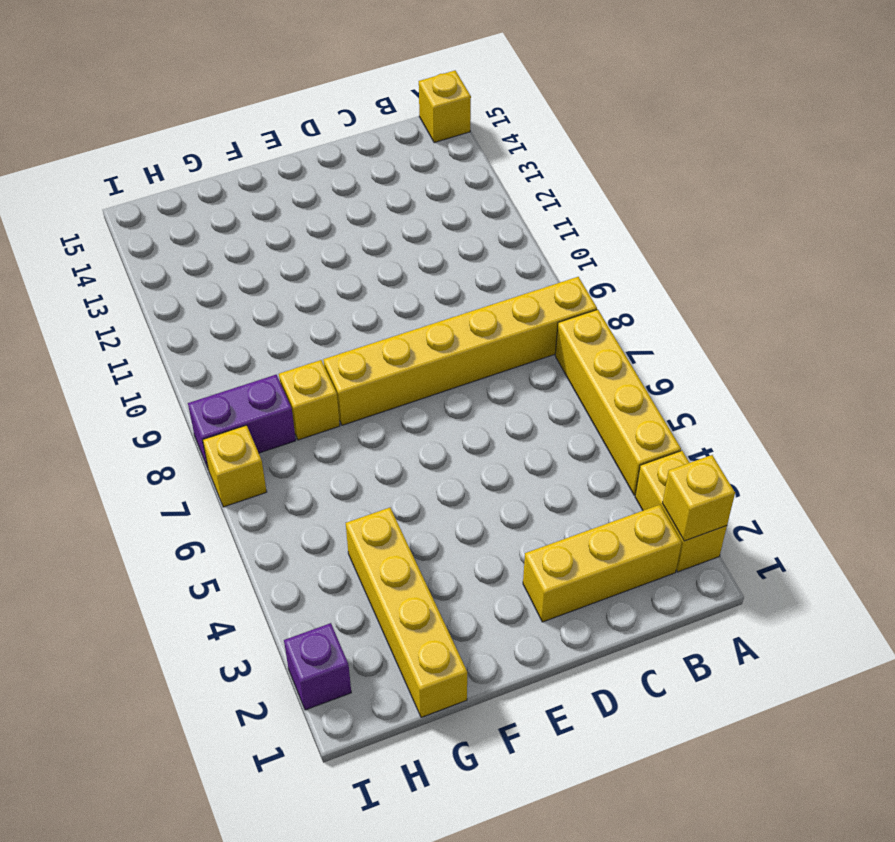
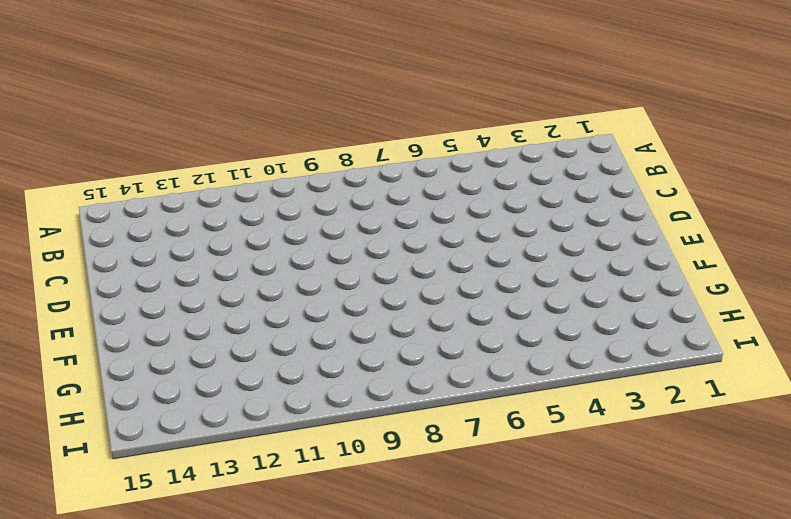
none -> yellow brick A2:A3 level 1
none -> yellow brick A4:A7 level 1

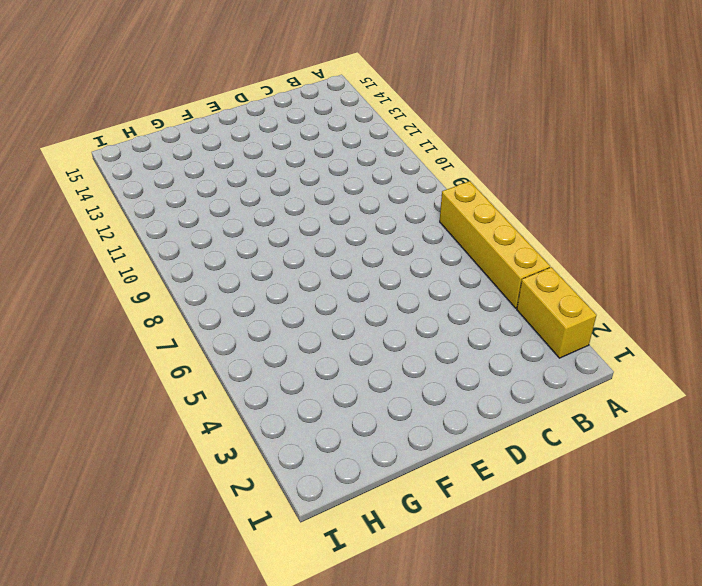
none -> yellow brick A8:F8 level 1
none -> yellow brick A15 level 1

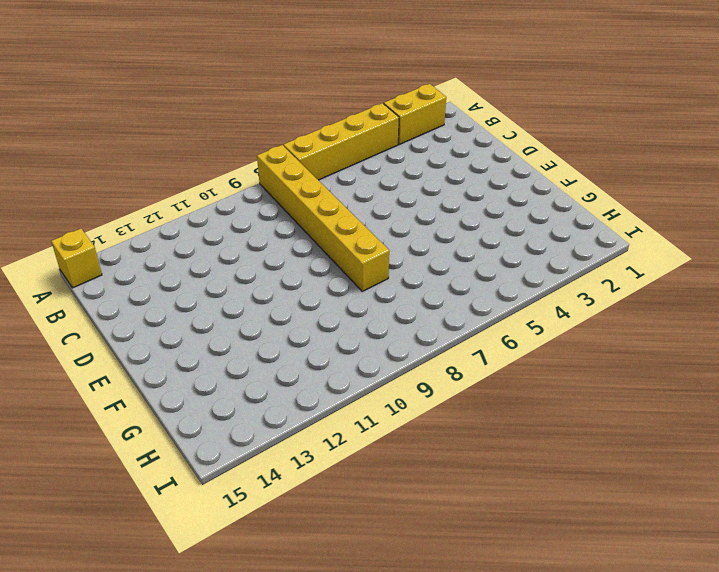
none -> yellow brick B2:D2 level 1
none -> yellow brick G1:G4 level 1

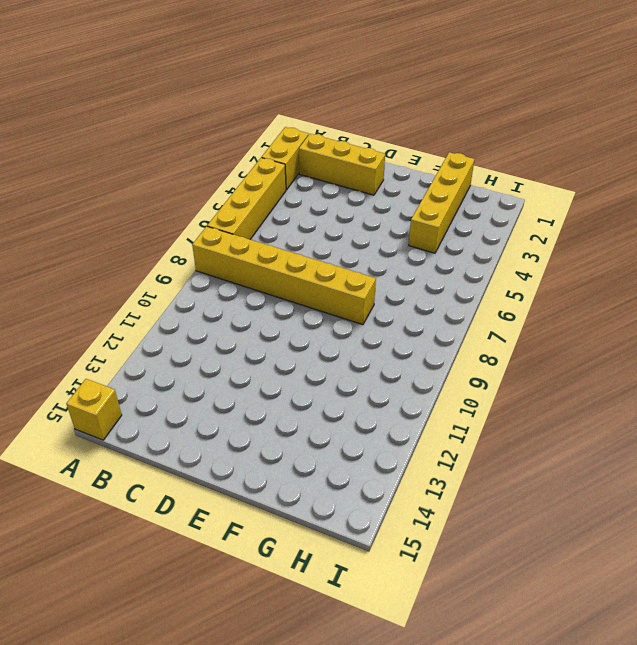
none -> yellow brick G8 level 1
none -> purple brick H8:I8 level 1

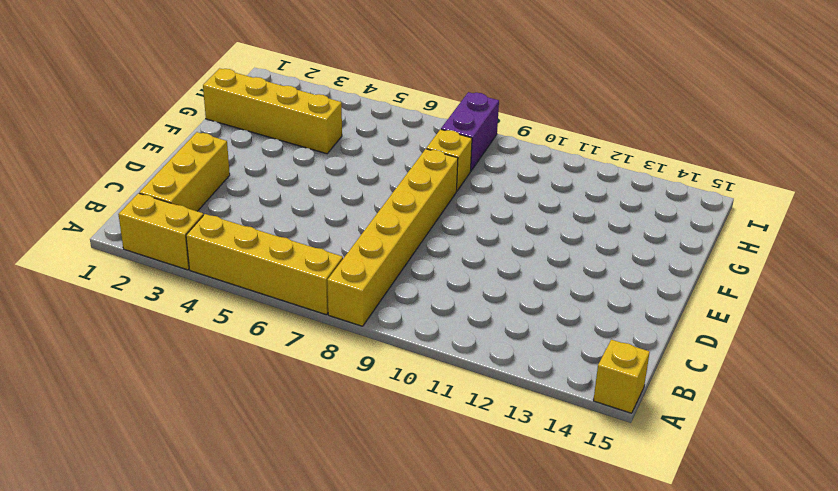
none -> purple brick I2 level 1
none -> yellow brick I7 level 1

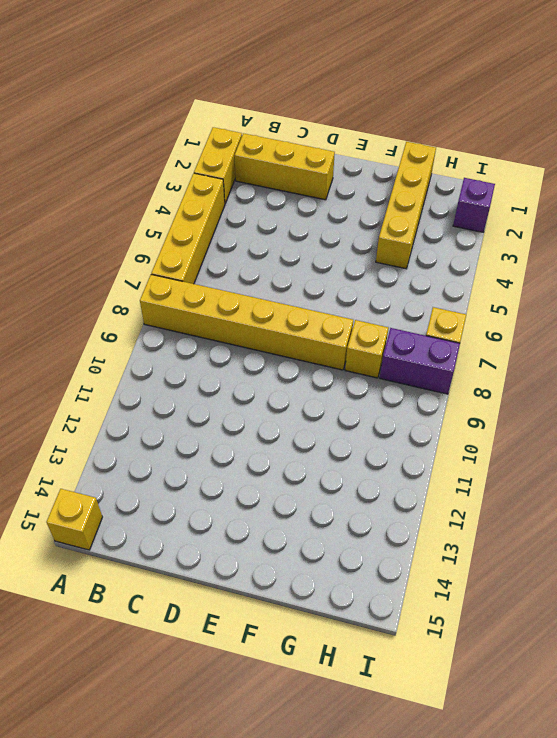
none -> yellow brick A2 level 2

